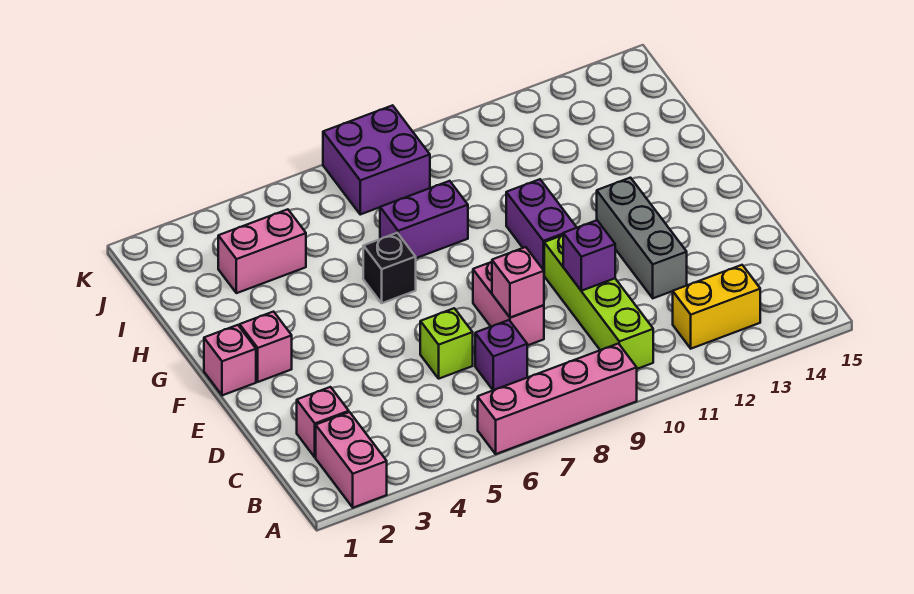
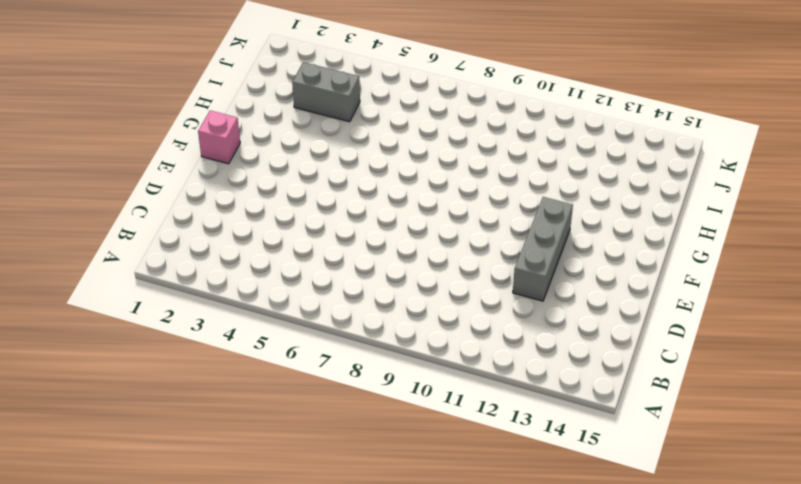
grey brick I3:I4 level 1 -> pink brick I3:I4 level 1
none -> pink brick A2:B2 level 1
none -> pink brick A6:A9 level 1
none -> lime brick B10:E10 level 1

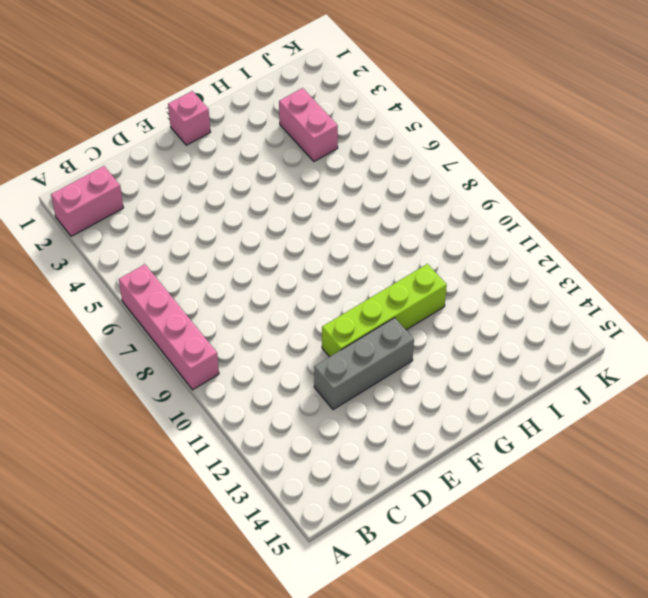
lime brick E11:H11 level 1 -> lime brick B10:E10 level 1
none -> yellow brick B12:B13 level 1
none -> pink brick C2 level 1
none -> purple brick C7 level 1

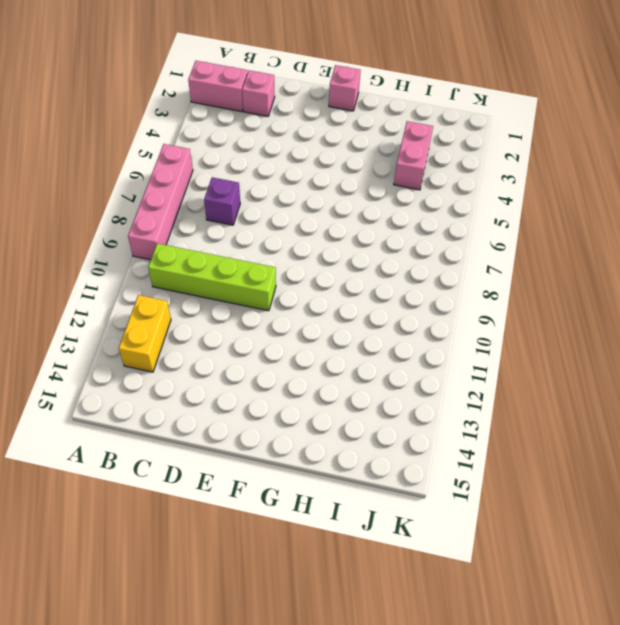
none -> lime brick D6 level 1
none -> pink brick D8:E8 level 1
none -> grey brick D12:F12 level 1

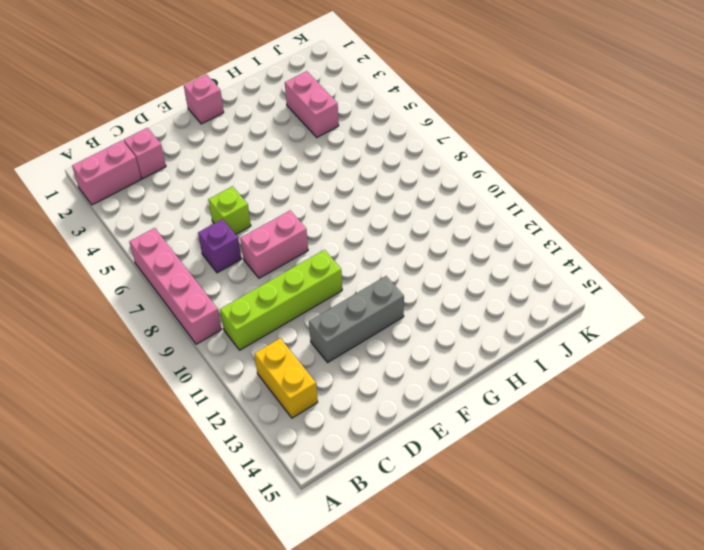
none -> pink brick F2 level 1
none -> purple brick F10:G10 level 1
none -> black brick G6 level 1

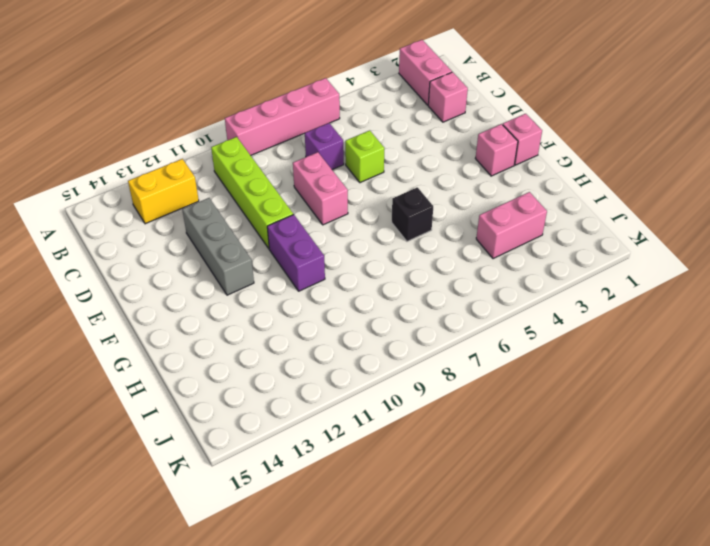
none -> purple brick H7:H8 level 1
none -> purple brick J7:K8 level 1
none -> pink brick D8 level 2

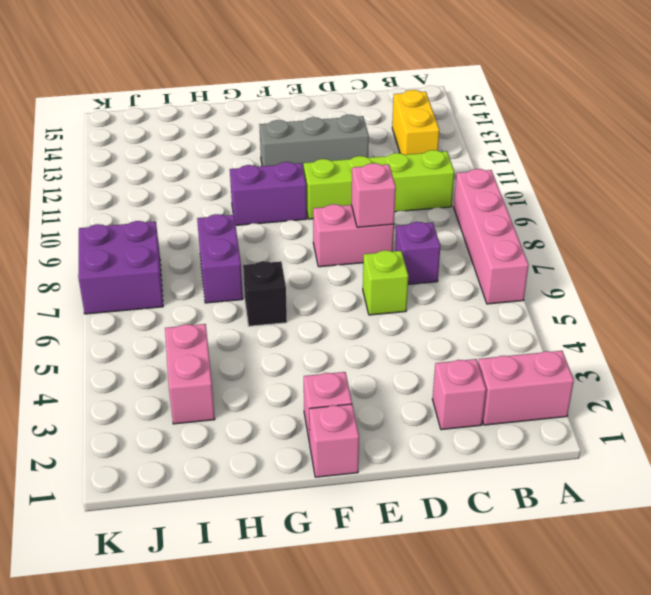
none -> purple brick D10 level 2

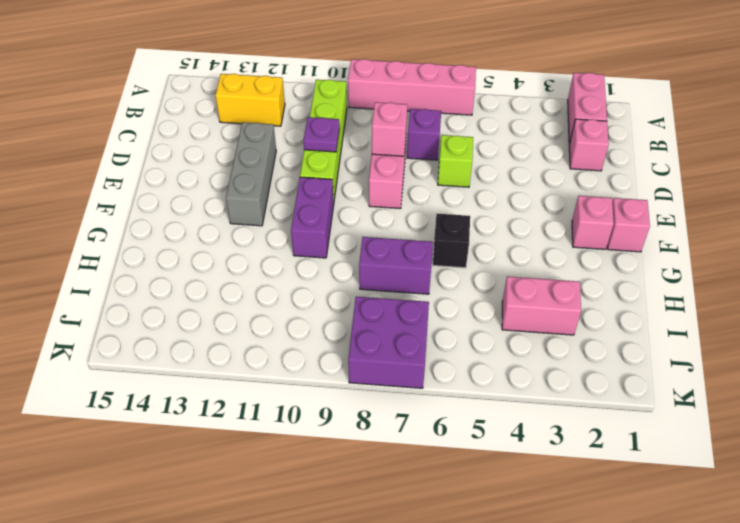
purple plate D10 level 2 -> purple brick D10 level 2

